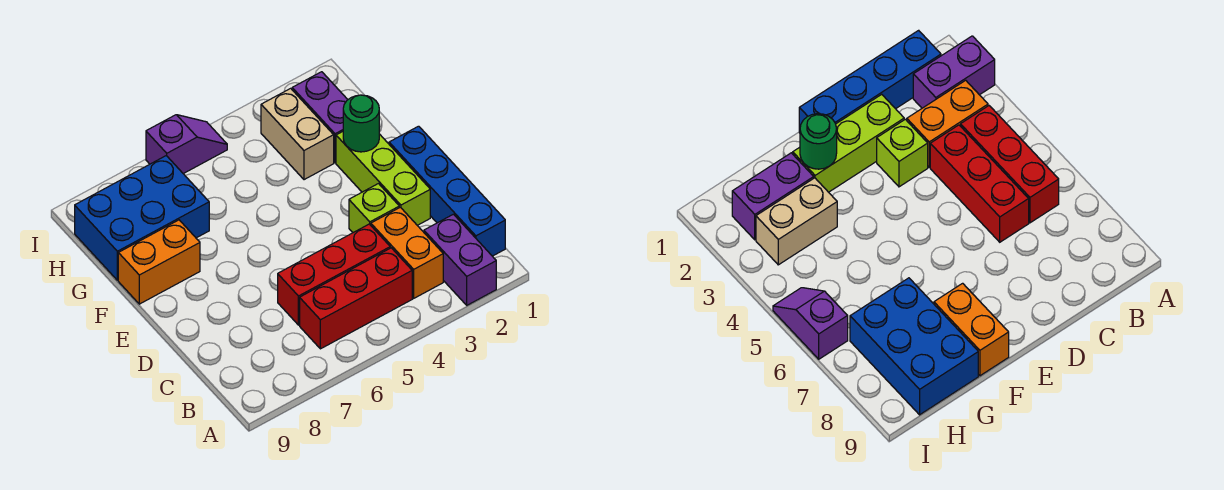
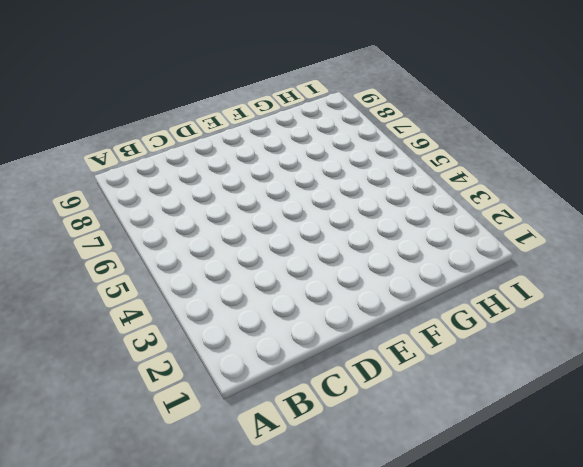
none -> purple brick A2:B2 level 1
none -> blue brick B1:E1 level 1
none -> orange brick B3:C3 level 1

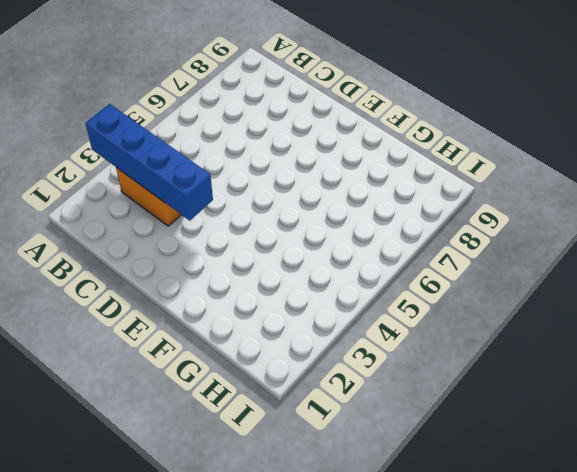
blue brick A3:D3 level 2 -> blue brick B1:E1 level 1
none -> purple brick A2:B2 level 1
none -> red brick B4:B6 level 1
none -> red brick C4:C6 level 1

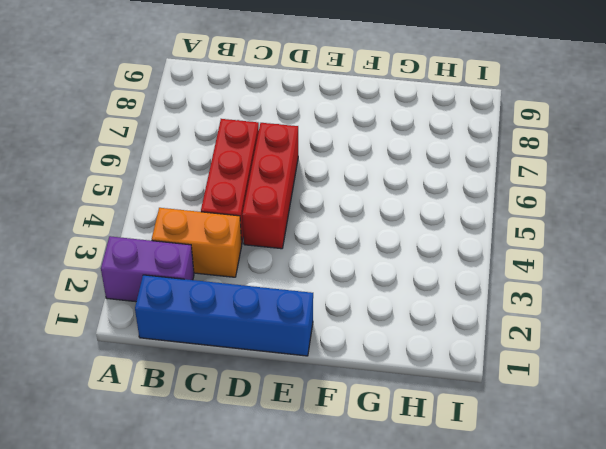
red brick D4:D6 level 1 -> red brick B4:B6 level 1
none -> lime brick D2:F2 level 1
none -> lime brick D3 level 1
none -> orange brick F8:F9 level 1

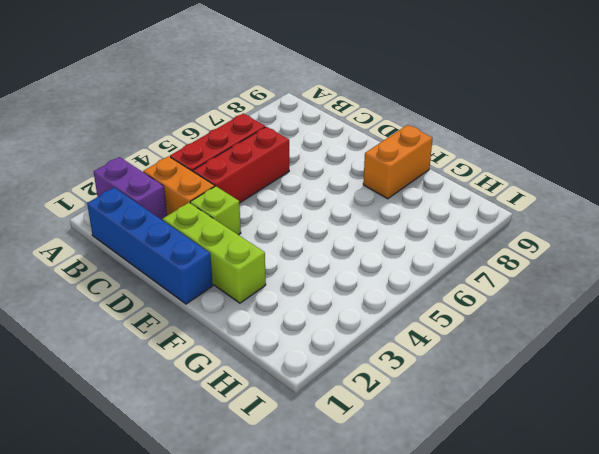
none -> purple brick G2:H2 level 1
none -> tan brick G3:H3 level 1
none -> blue brick G7:H9 level 1

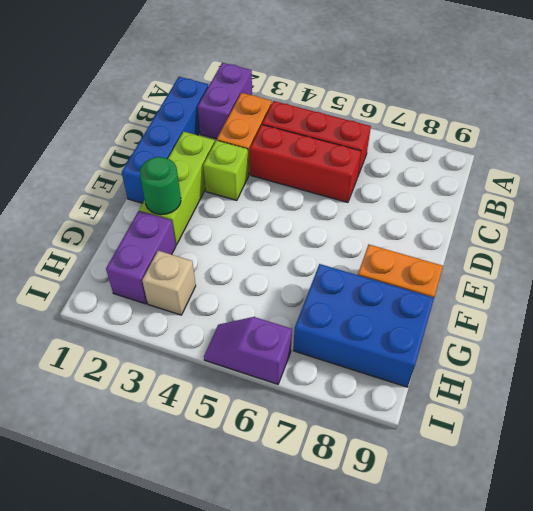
tan brick H3 level 1 -> tan brick G3:H3 level 1

